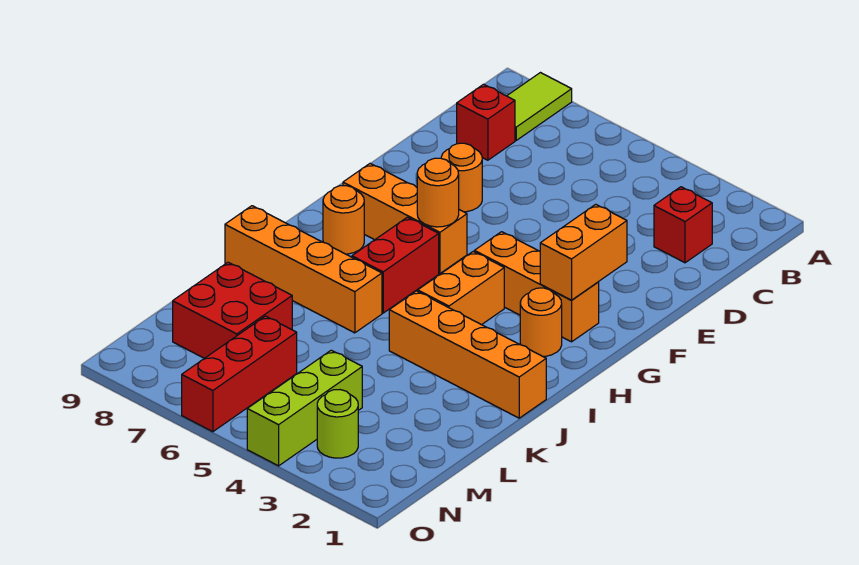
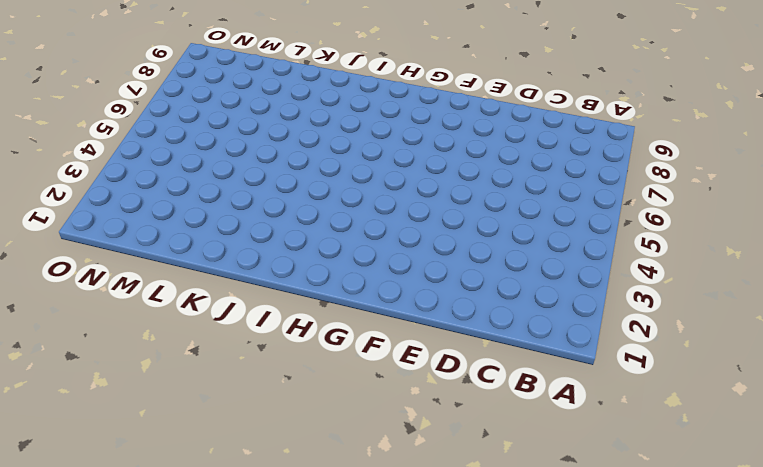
none -> lime tile A8:B8 level 1
none -> red brick C2 level 1
none -> red brick C8 level 1

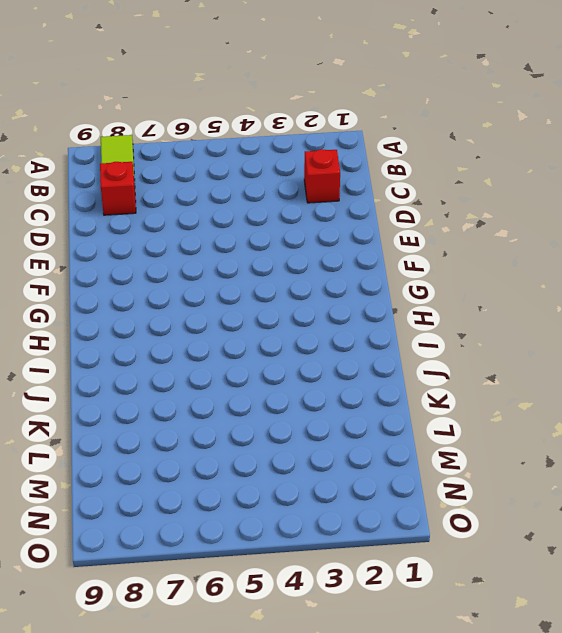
none -> orange round brick E7 level 1
none -> orange brick G2:G4 level 1
none -> orange brick G6:G8 level 1

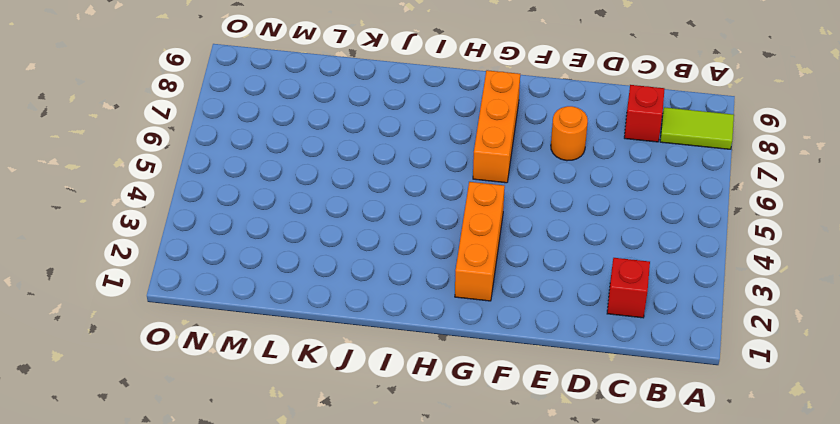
none -> orange round brick H2 level 1
none -> orange brick H4:I4 level 1
none -> red brick H6:I6 level 1

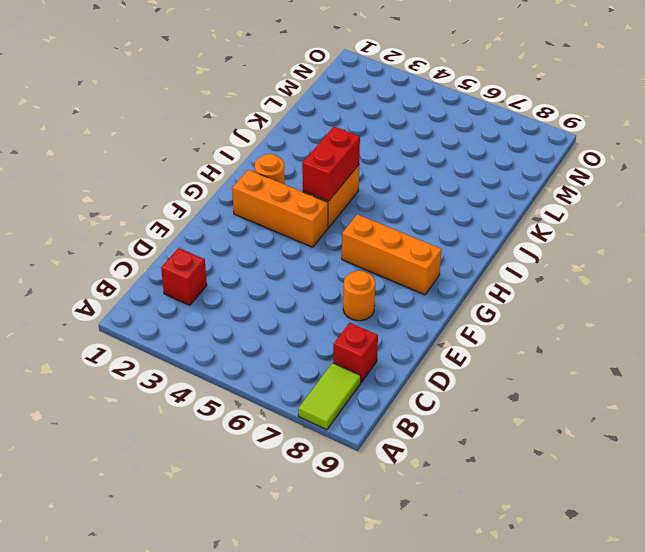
red brick H4:I4 level 2 -> red brick H6:I6 level 1
none -> orange round brick H8 level 1
none -> orange brick J1:J4 level 1
none -> orange brick J6:J9 level 1

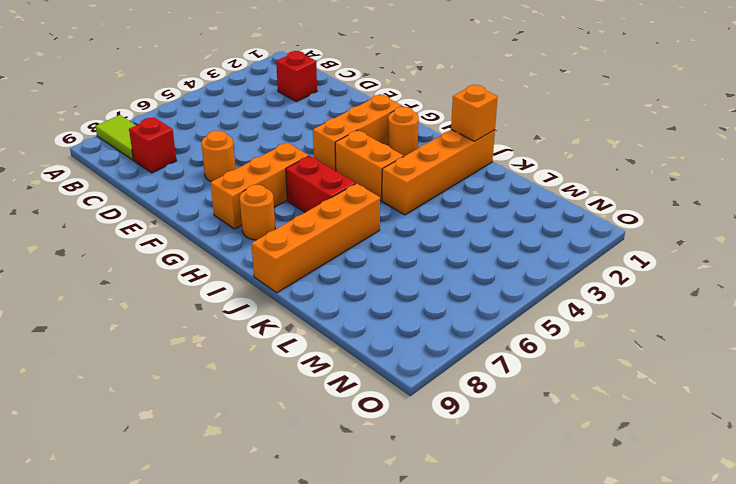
orange brick J1 level 2 -> none
none -> red brick L7:M8 level 1
none -> lime brick M4:O4 level 1
none -> red brick M6:O6 level 1

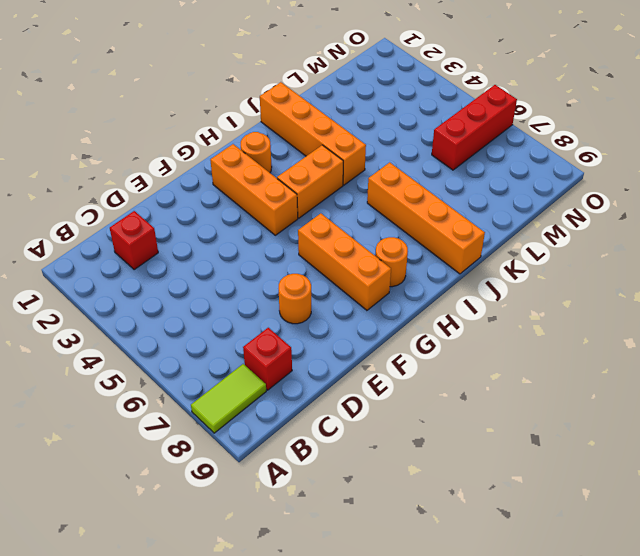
none -> red brick H6:I6 level 1
none -> red brick L7:M8 level 1
none -> lime brick M4:O4 level 1

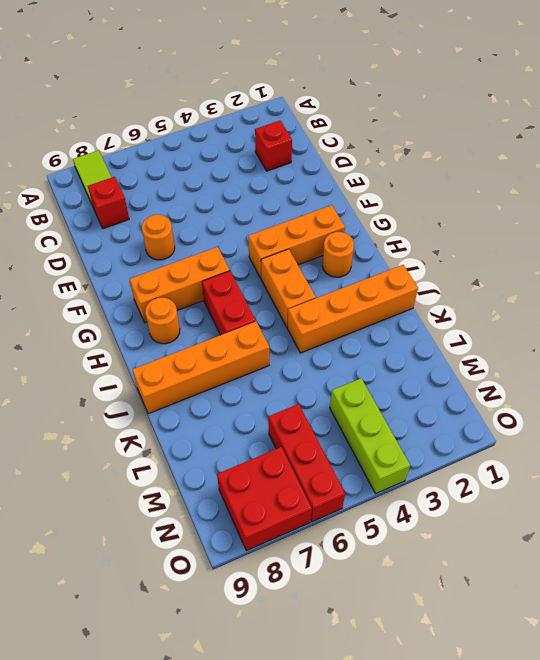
red brick N7:O8 level 1 -> red brick L7:M8 level 1
none -> lime round brick N3 level 1
none -> orange brick F2:G2 level 2
none -> orange round brick G6 level 2

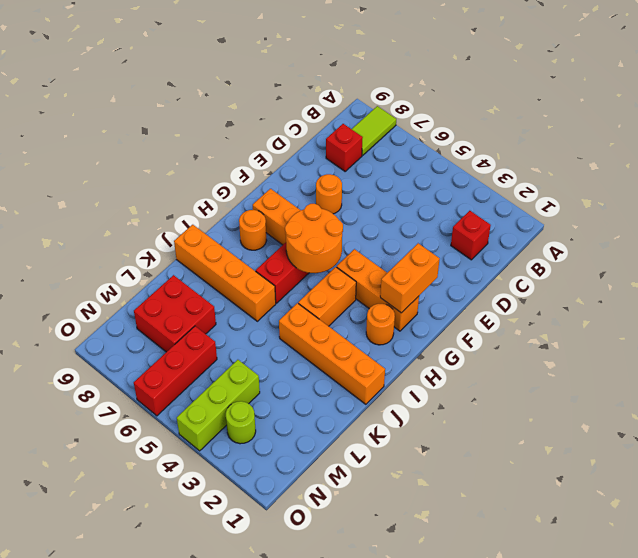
orange round brick G5:H6 level 2 -> orange round brick G6 level 2

